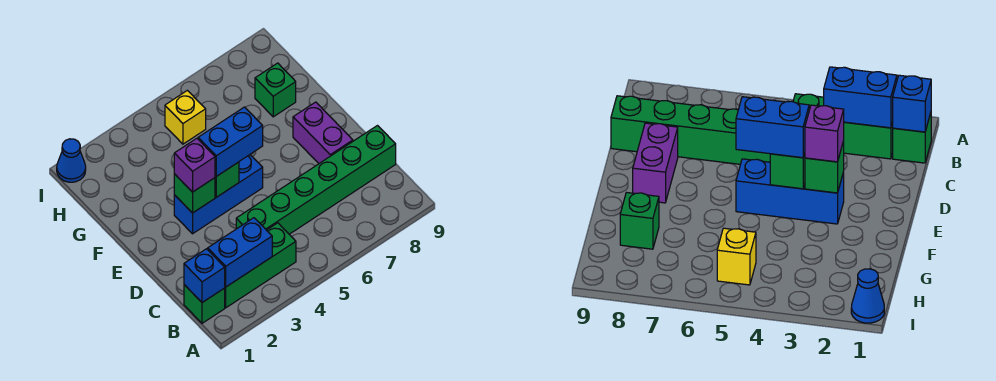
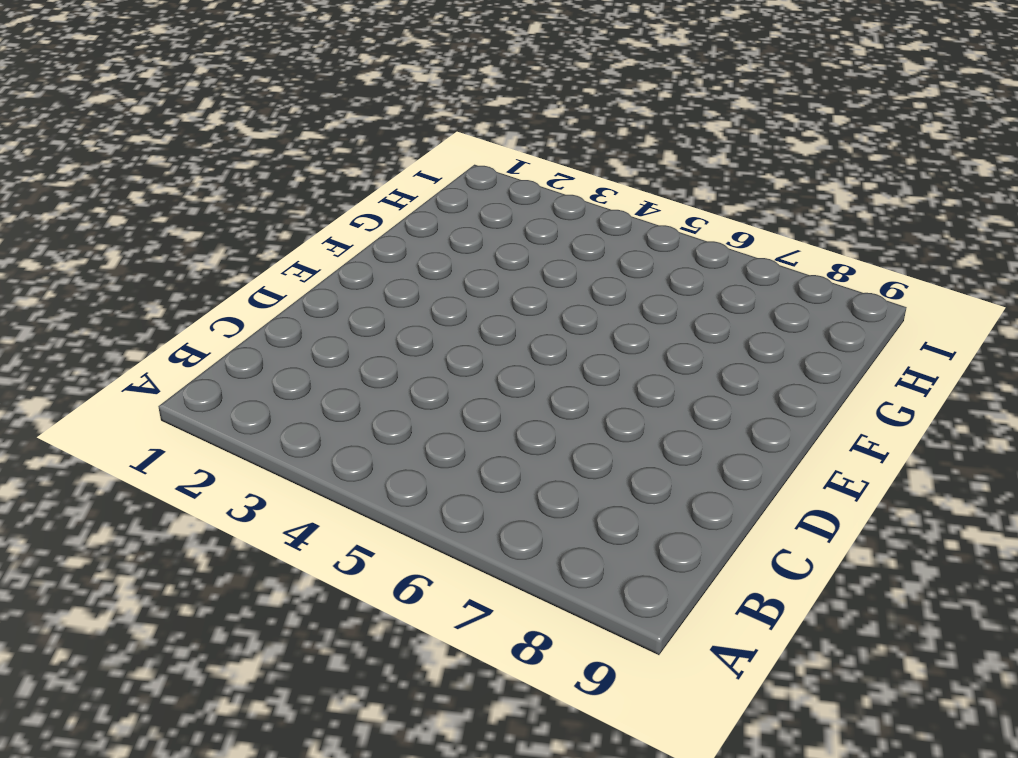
none -> green brick B1 level 1
none -> green brick B2:B4 level 1
none -> green brick C4:C9 level 1

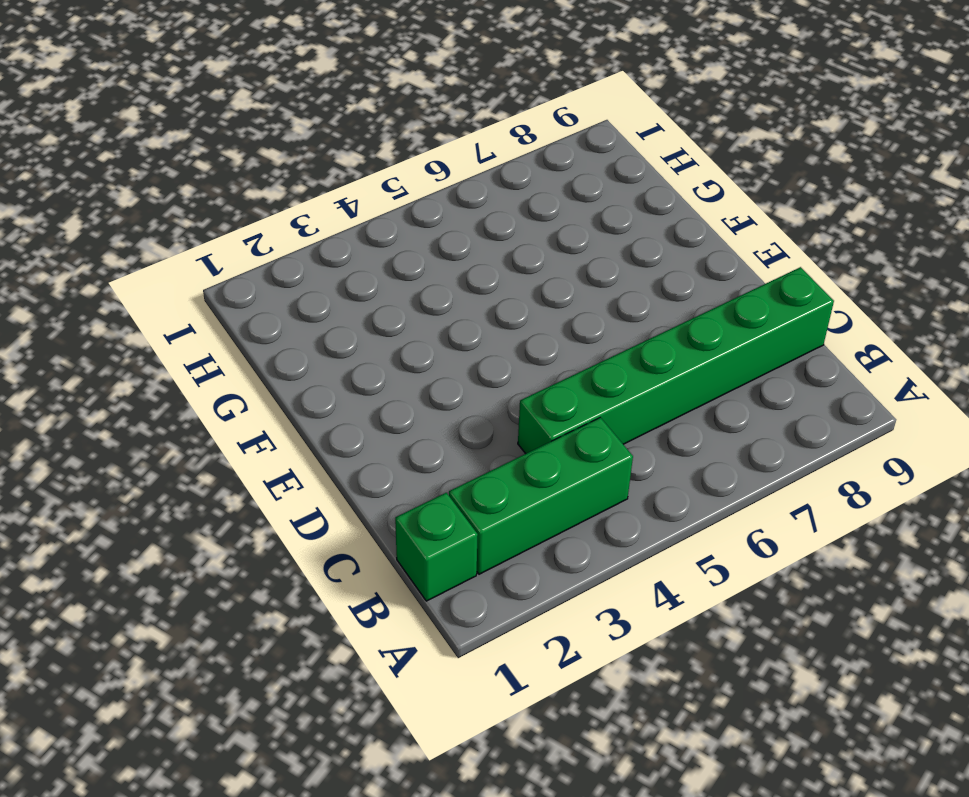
none -> purple brick D8:E8 level 1
none -> blue brick E3:E5 level 1
none -> green brick G8 level 1

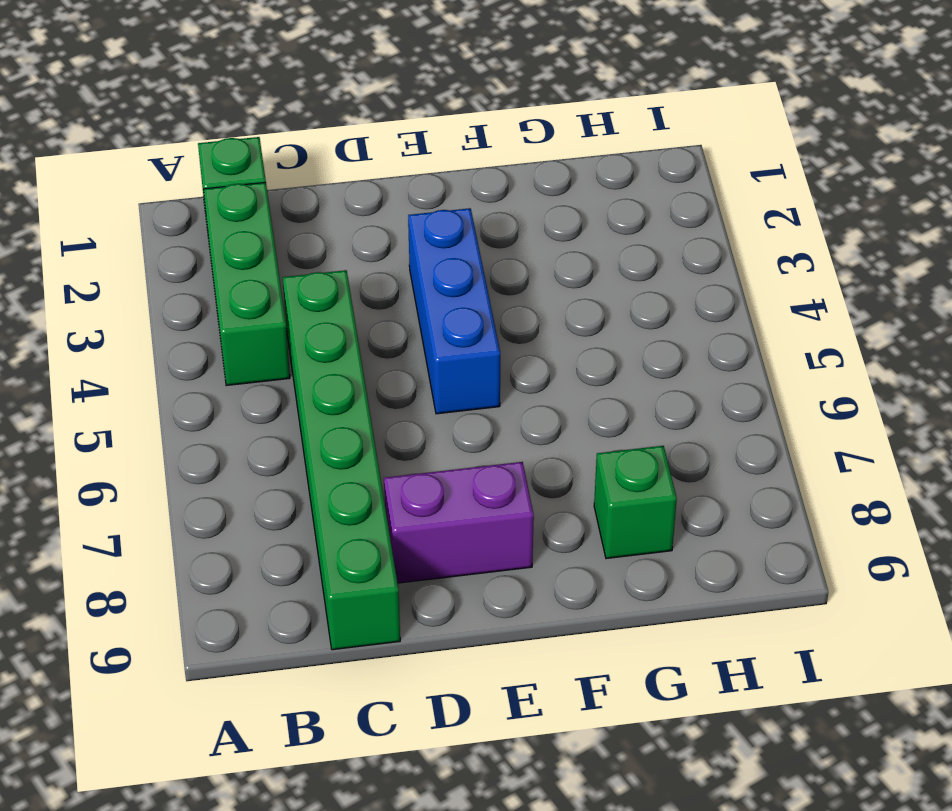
none -> yellow brick H5 level 1
none -> blue cone I1 level 1
none -> blue brick B1 level 2

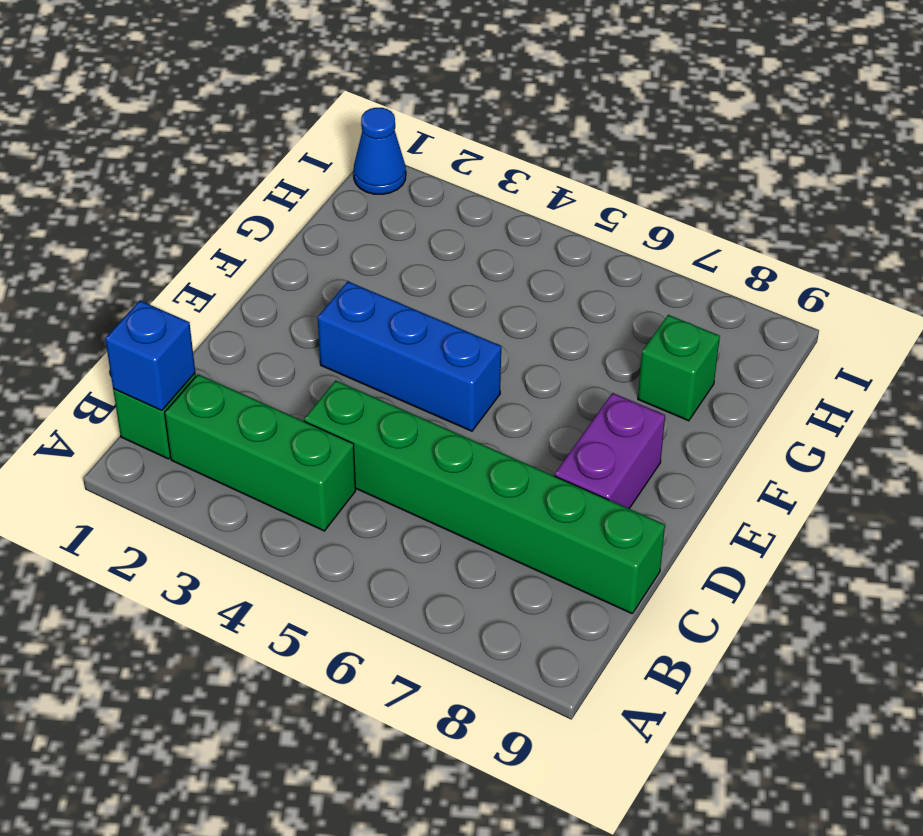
none -> yellow brick H5 level 1
none -> blue brick B2:B3 level 2
none -> green brick E3 level 2

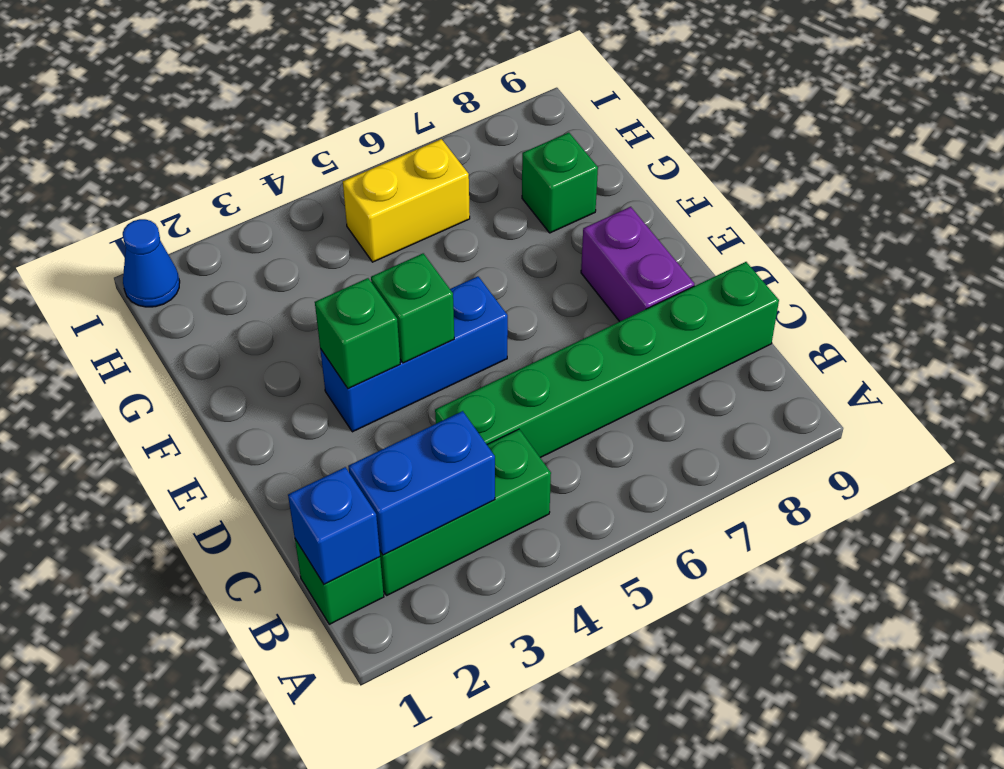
yellow brick H5:H6 level 1 -> yellow brick H5 level 1
none -> purple brick E3 level 3
none -> blue brick E4:E5 level 3

